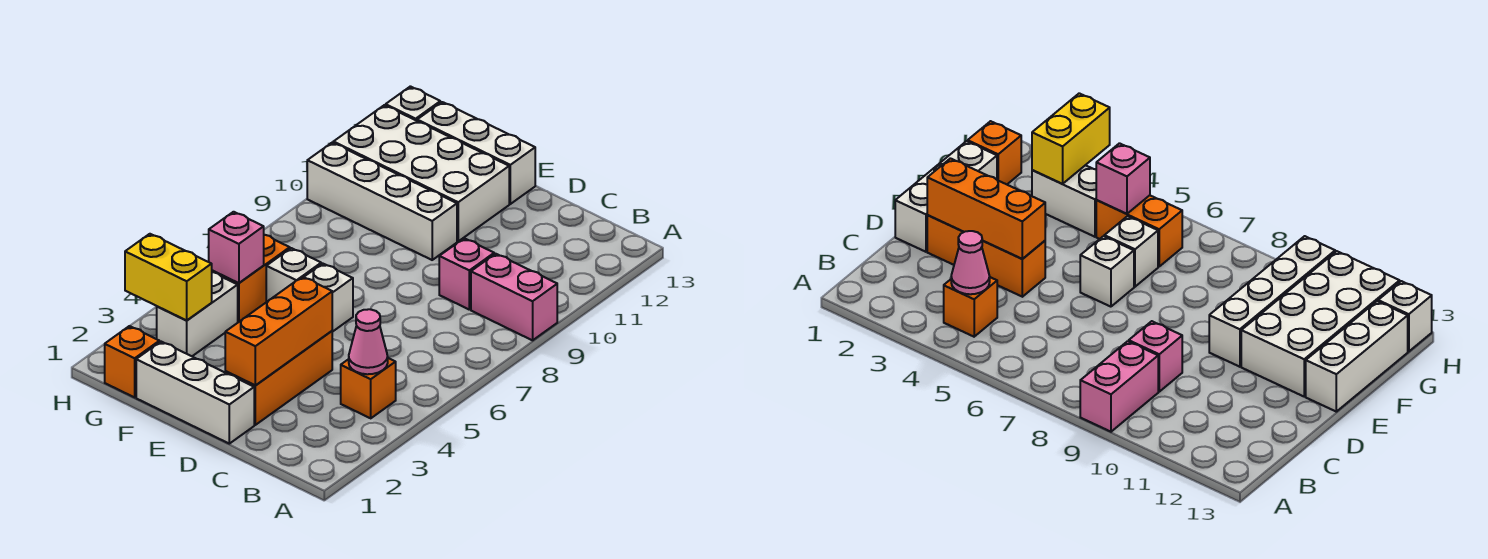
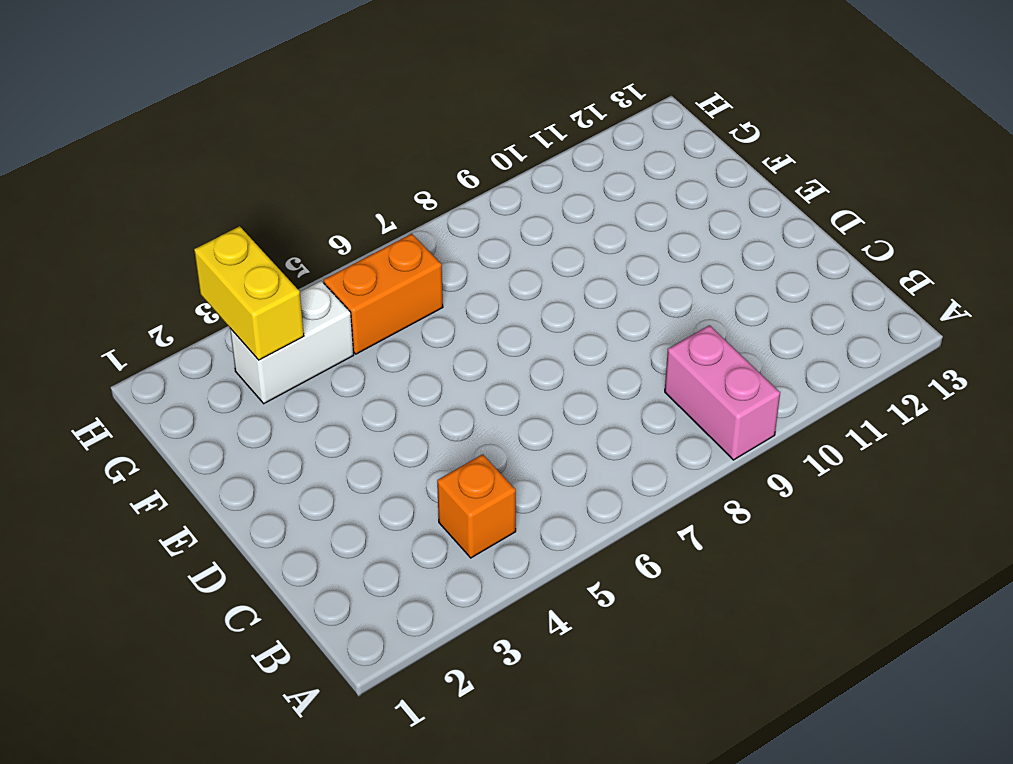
none -> pink brick C9 level 1
none -> white brick D1:F1 level 1
none -> orange brick D2:D4 level 1

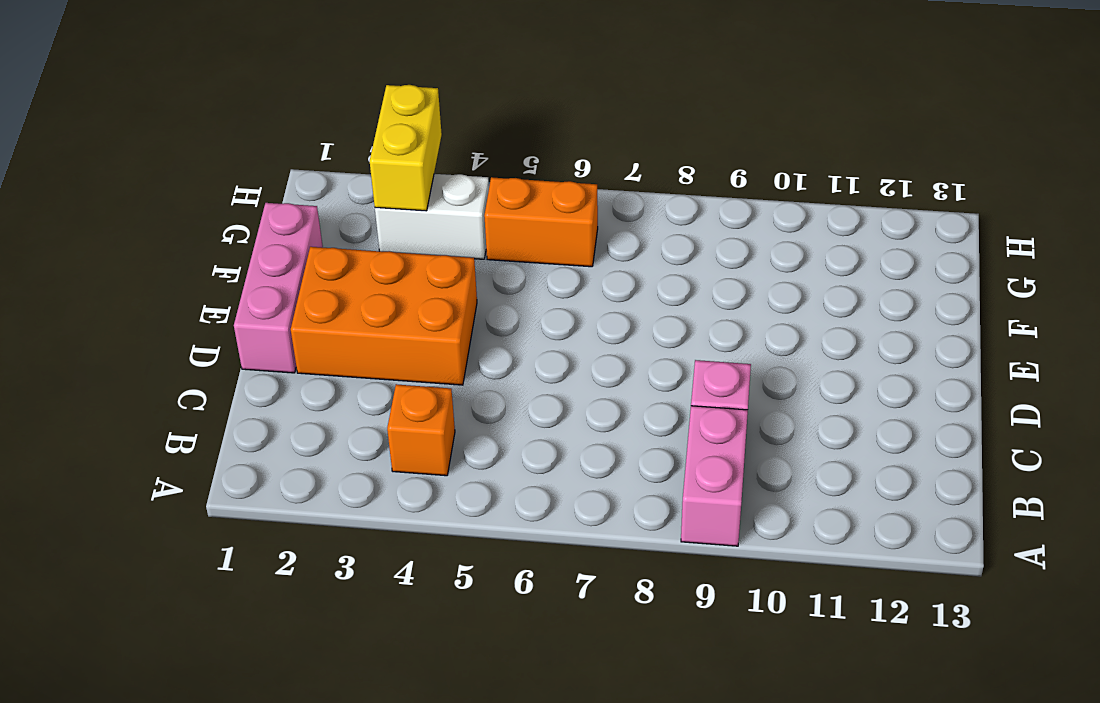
pink brick D1:F1 level 1 -> white brick D1:F1 level 1
orange brick D2:E4 level 1 -> orange brick D2:D4 level 1
none -> white brick E6 level 1
none -> white brick E10:H10 level 1
none -> white brick E11:H12 level 1

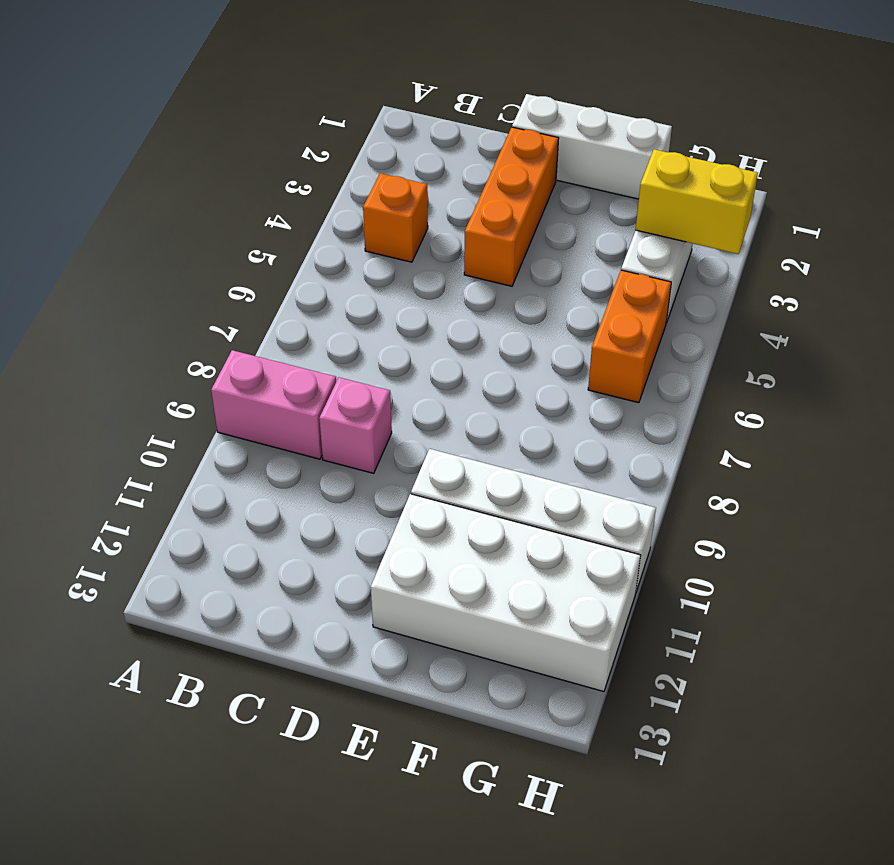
none -> white brick E6 level 1
none -> white brick E13:G13 level 1
none -> white brick F6 level 1

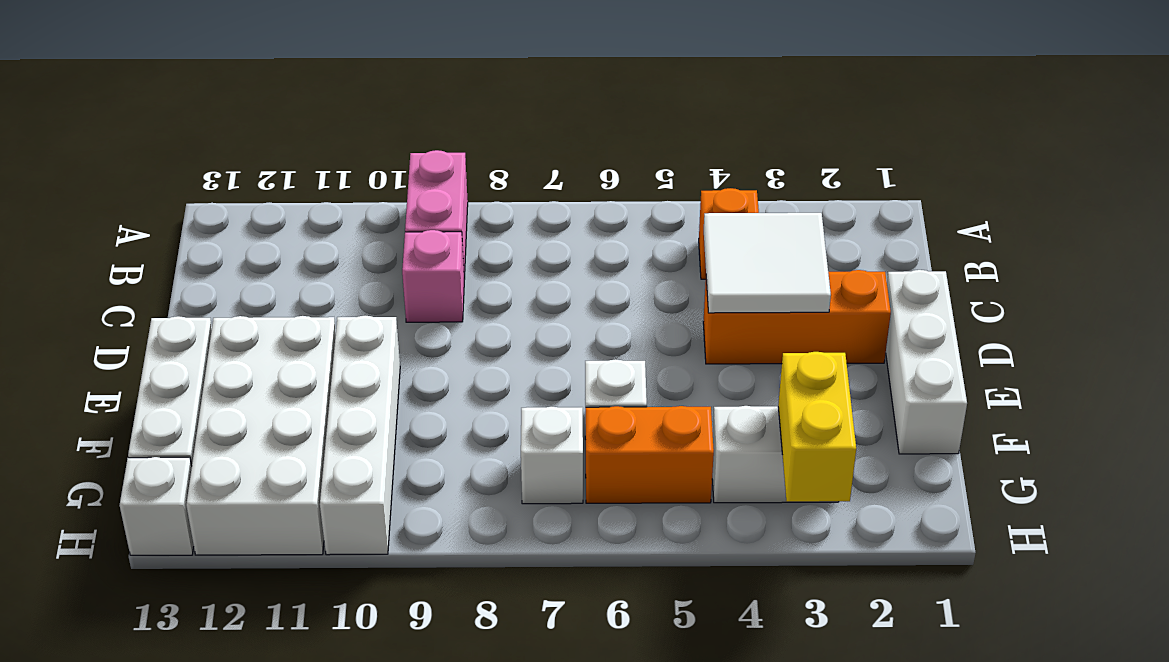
white tile C3:D4 level 2 -> orange brick D2:D4 level 2
white brick G7 level 1 -> white brick E6 level 1
none -> orange brick G1 level 1
none -> pink cone B4 level 2
none -> pink brick G5 level 2

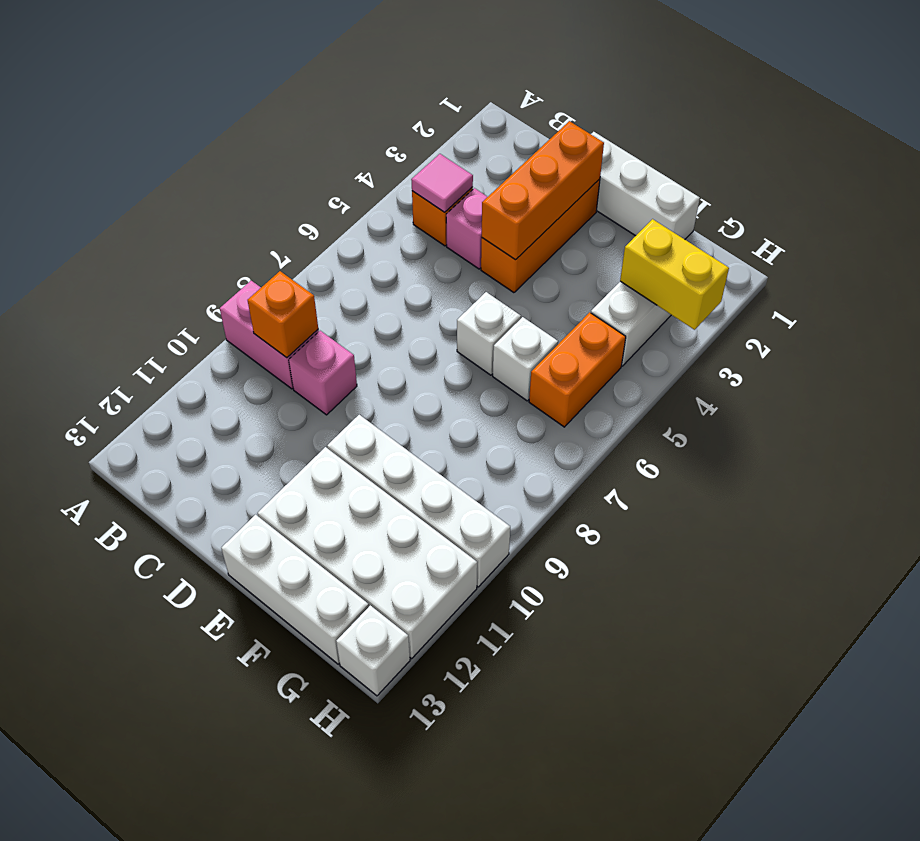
pink tile B4 level 2 -> pink cone B4 level 2
orange brick B9 level 2 -> orange brick G1 level 1
pink brick C4 level 1 -> pink brick G5 level 2

